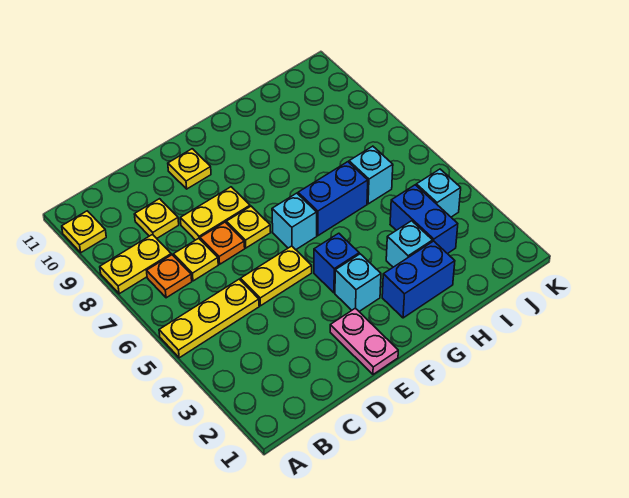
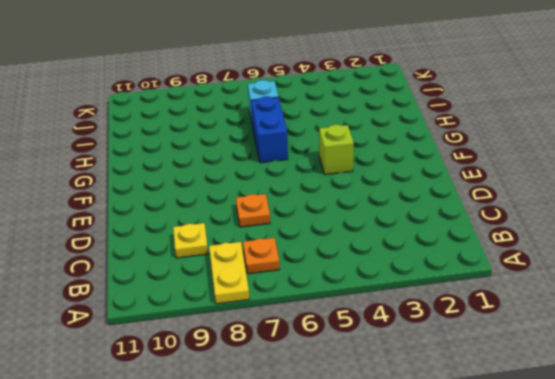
lime brick F4 level 1 -> blue brick F4 level 1
none -> yellow plate A5:C5 level 1
none -> yellow plate A10 level 1
none -> yellow plate C7 level 1

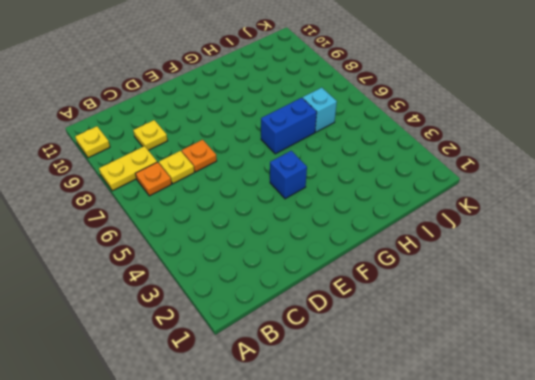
none -> yellow plate A5:C5 level 1
none -> yellow plate D5:E5 level 1
none -> yellow plate D8:E8 level 1

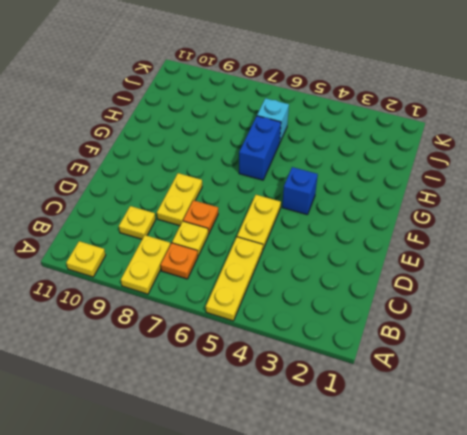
none -> pink plate E1:E2 level 1
none -> yellow plate E7 level 1
none -> yellow plate E10 level 1

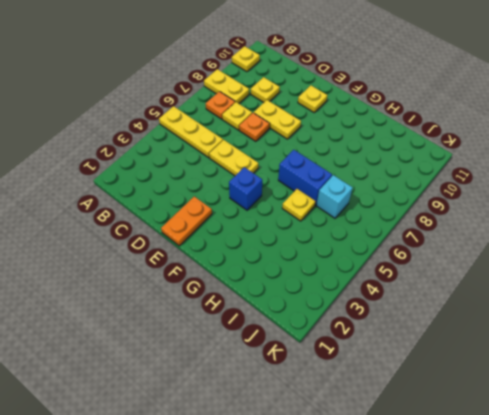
orange plate E1:E2 level 1 -> pink plate E1:E2 level 1
yellow plate H5 level 1 -> yellow plate E7 level 1
none -> cyan brick F3 level 1
none -> cyan brick F6 level 1
none -> blue brick G2:H2 level 1

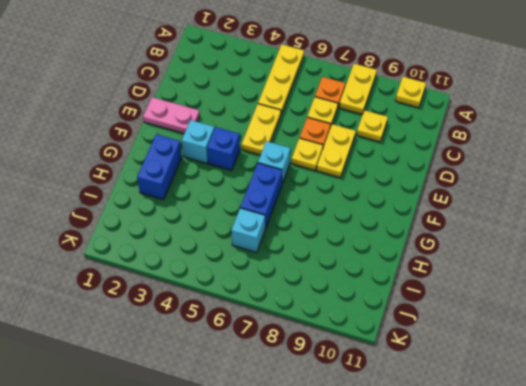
none -> yellow plate E10 level 1
none -> cyan brick H3 level 1
none -> blue brick I3:I4 level 1

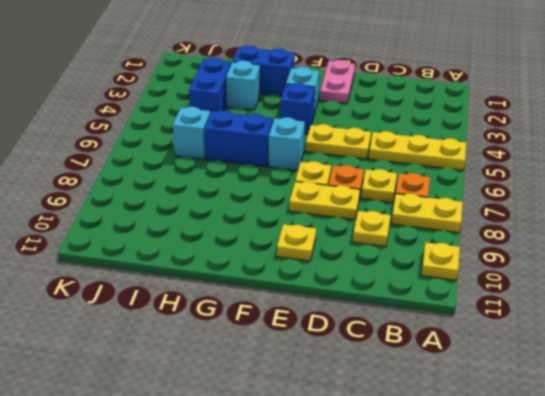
none -> cyan brick J4 level 1

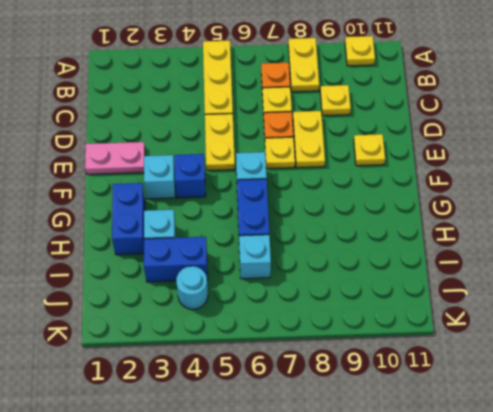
cyan round brick J4 level 1 -> cyan brick J4 level 1

